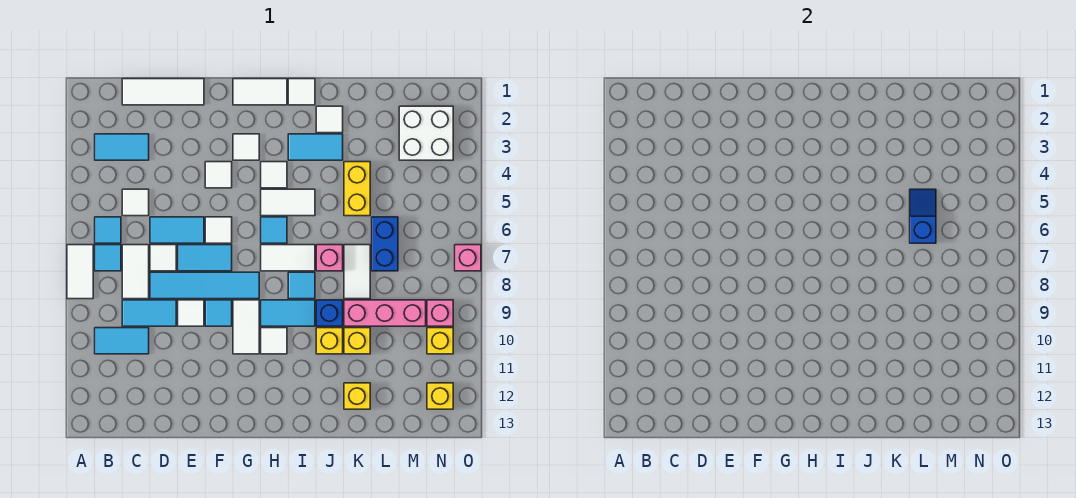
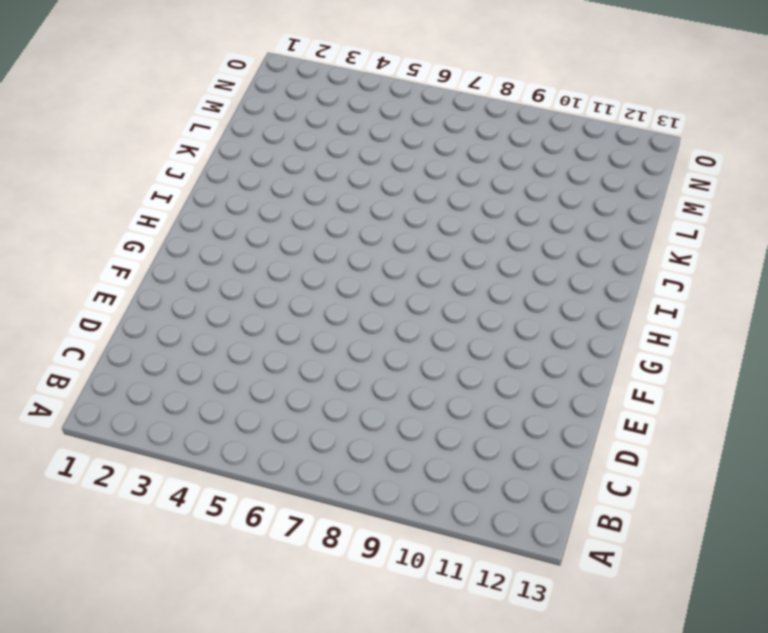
none -> white tile A7:A8 level 1
none -> cyan tile B3:C3 level 1
none -> cyan tile B6 level 1
none -> cyan tile B7 level 1

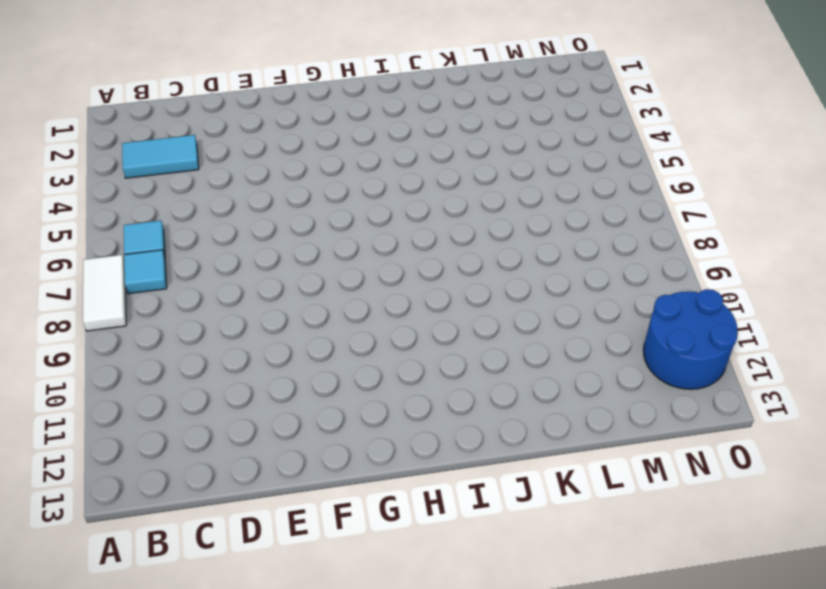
blue round brick N11:O12 level 1 -> yellow brick N12 level 1
none -> cyan tile B10:C10 level 1
none -> white tile C1:E1 level 1
none -> white tile C5 level 1
none -> white tile C7:C8 level 1

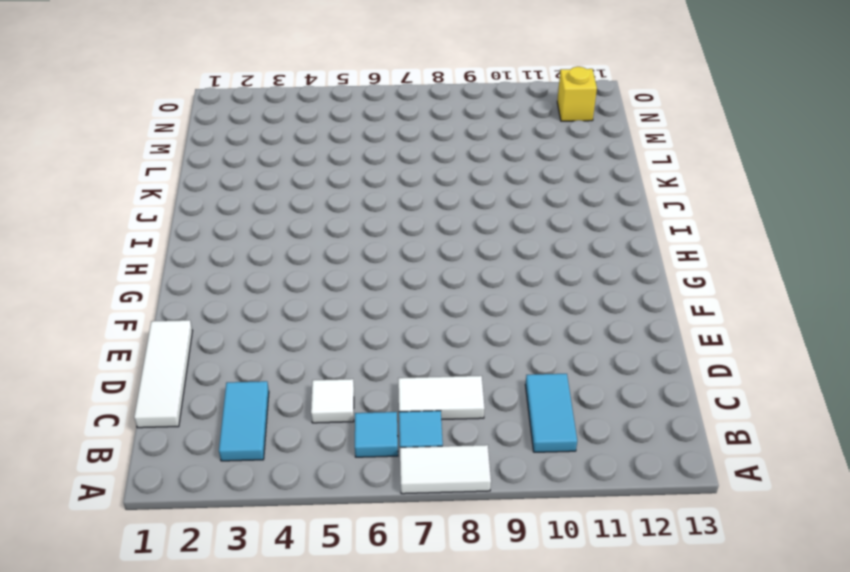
none -> cyan tile C9:D9 level 1
none -> cyan tile D6:E6 level 1
none -> white tile D7 level 1
none -> cyan tile D8:G8 level 1

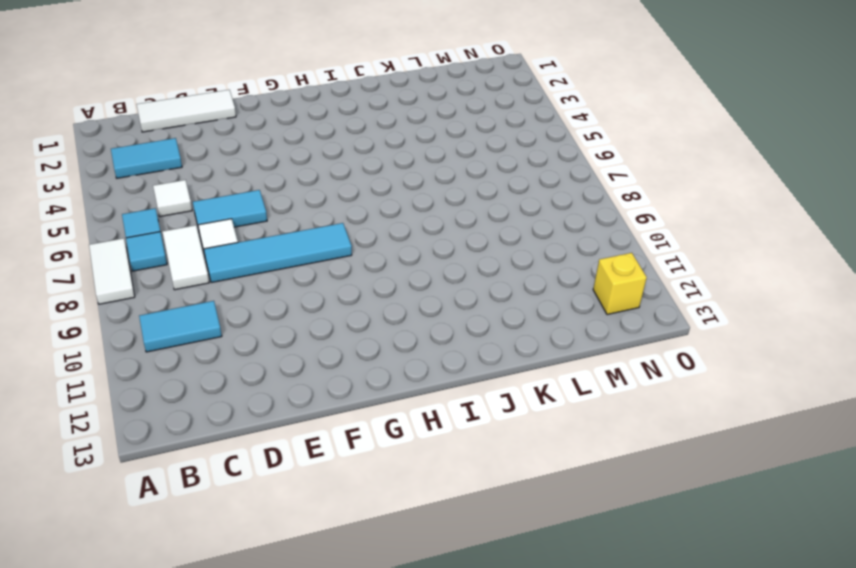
none -> cyan tile C9:D9 level 1
none -> cyan tile E7:F7 level 1
none -> white tile E9 level 1
none -> white tile F4 level 1

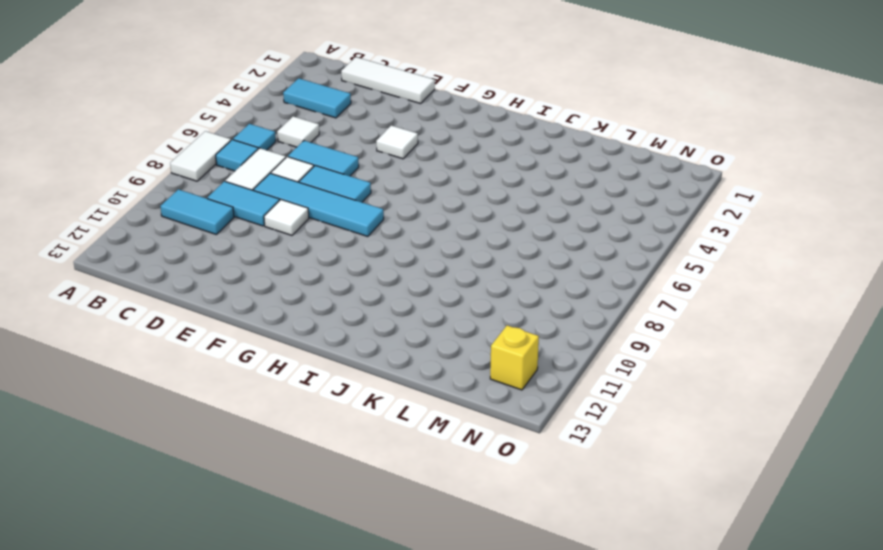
none -> white tile F6 level 1
none -> cyan tile F9 level 1
none -> white tile G1:H1 level 1
none -> white tile G3 level 1

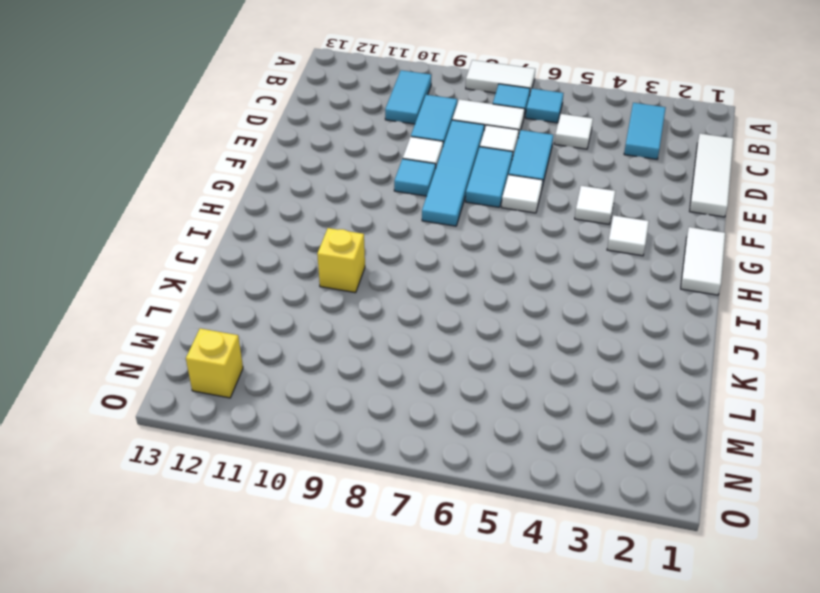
none -> white tile G9:G10 level 1
none -> white tile H4 level 1
none -> white tile H5:I5 level 1
none -> cyan tile H6 level 1

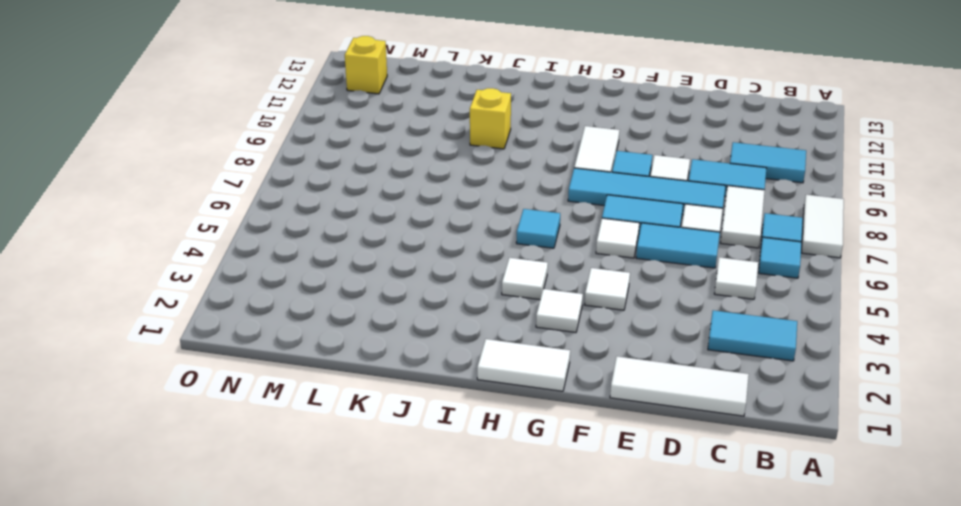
none -> white tile H5:I5 level 1
none -> white tile H7:I7 level 1
none -> cyan tile H9:I9 level 1
none -> white tile H10 level 1

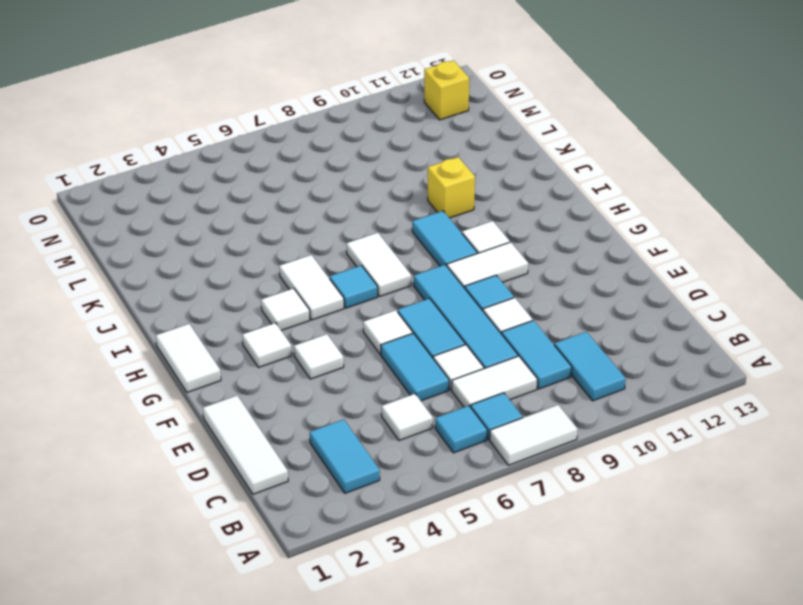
none -> white tile I1 level 1
none -> cyan tile I3:J3 level 1
none -> cyan tile I8 level 1
none -> white tile J2 level 1

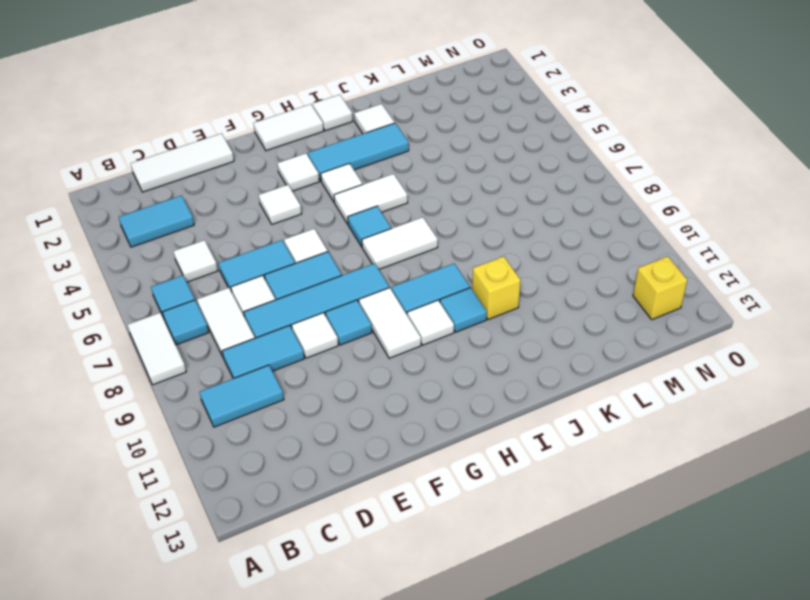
cyan tile H3:J3 level 1 -> cyan tile I3:J3 level 1
cyan tile I10 level 1 -> cyan tile I8 level 1
none -> pink brick J7 level 1
none -> blue brick J9 level 1
none -> yellow brick K4:K5 level 1
none -> white tile K7:K8 level 1

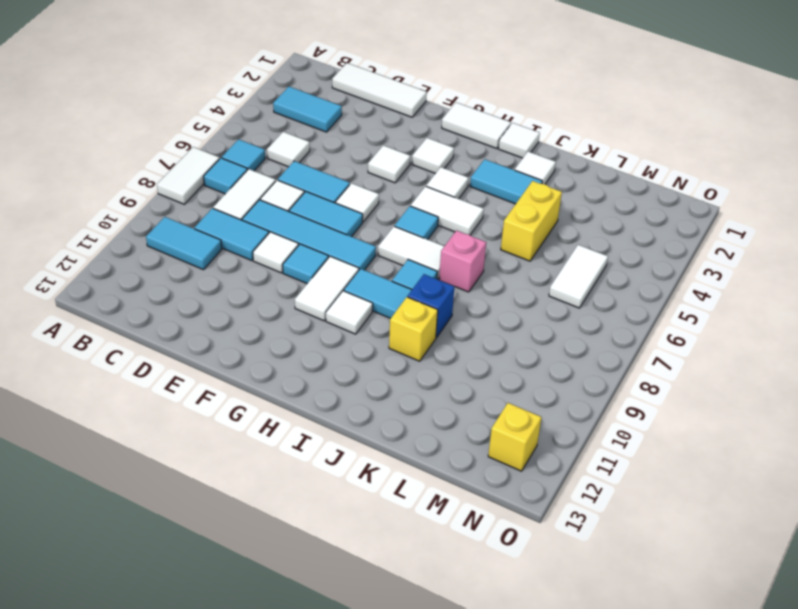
white tile M5:M6 level 1 -> white tile K7:K8 level 1
none -> pink brick K9:M9 level 1
none -> yellow brick K10 level 1
none -> yellow brick K12 level 1
none -> blue brick L6:L7 level 1

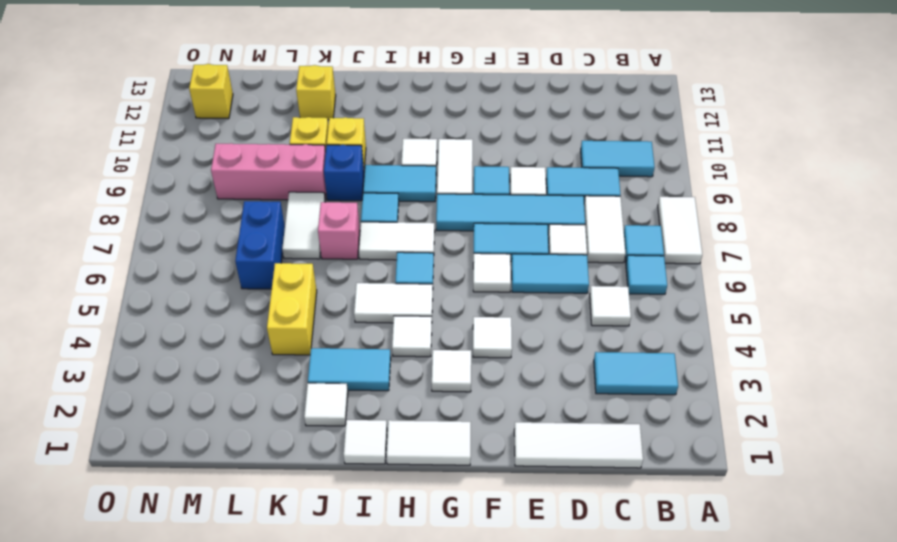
none -> white brick M2:N3 level 1
none -> pink brick N9 level 1
none -> yellow brick N10 level 1
none -> pink brick O7 level 1

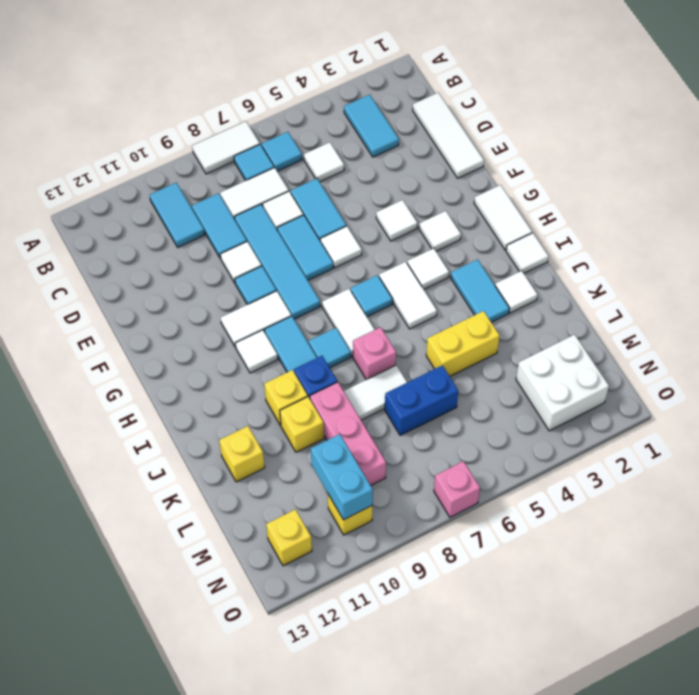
cyan brick M10:N10 level 2 -> none
none -> pink brick N9 level 1
none -> blue slope L5:L6 level 2 top 6

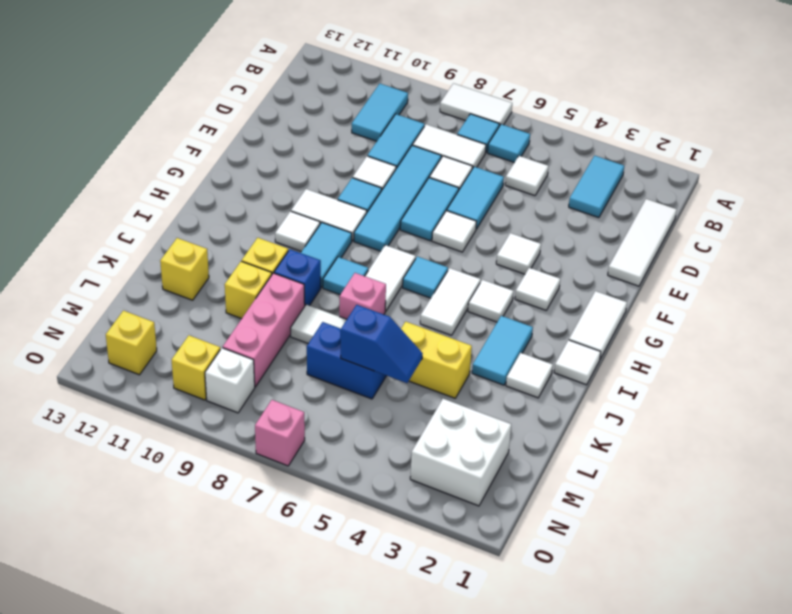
white brick N9 level 1 -> pink brick N9 level 1

